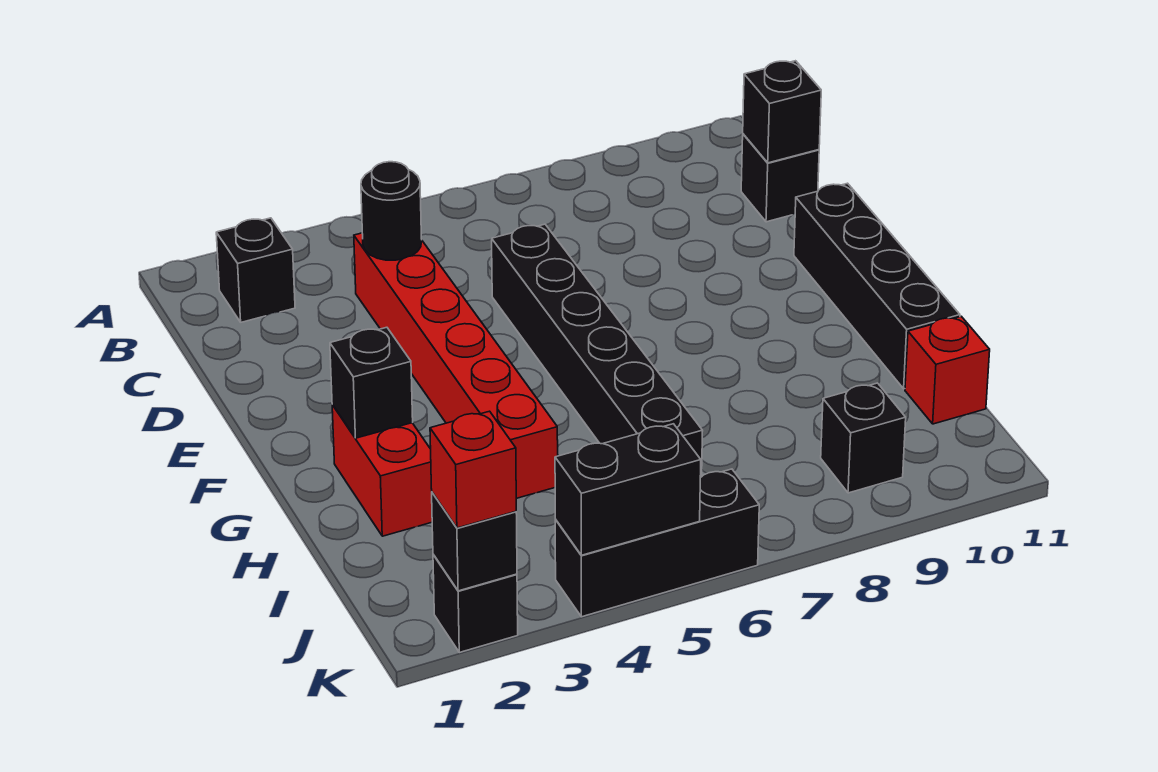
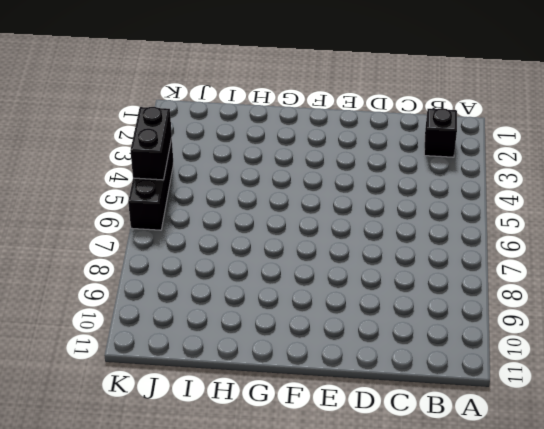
none -> red brick C4:H4 level 1
none -> black brick C11 level 1
none -> black brick D6:I6 level 1

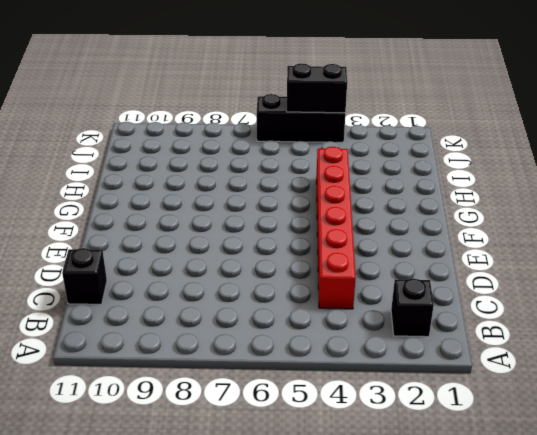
none -> black brick D6:I6 level 1
none -> black brick E11:H11 level 1
none -> red brick G2:H2 level 1

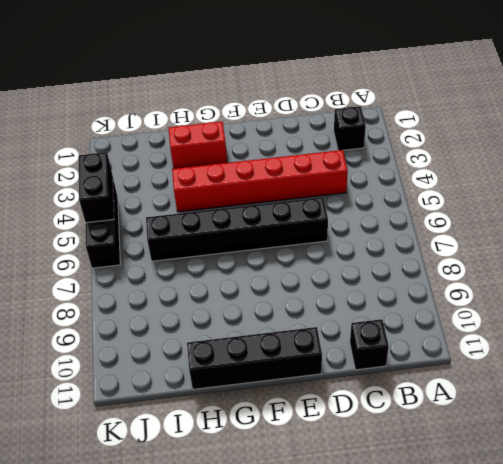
none -> red brick I11 level 1
none -> black brick J9 level 1
none -> black brick K2 level 1

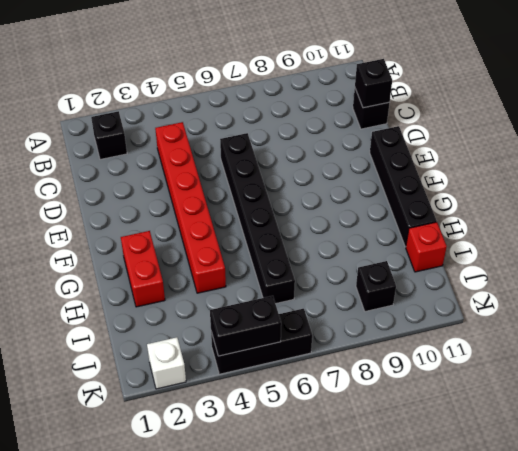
white brick K2 level 1 -> black brick K2 level 1
none -> black round brick C4 level 2
none -> black brick G2 level 2
none -> black brick K2 level 2

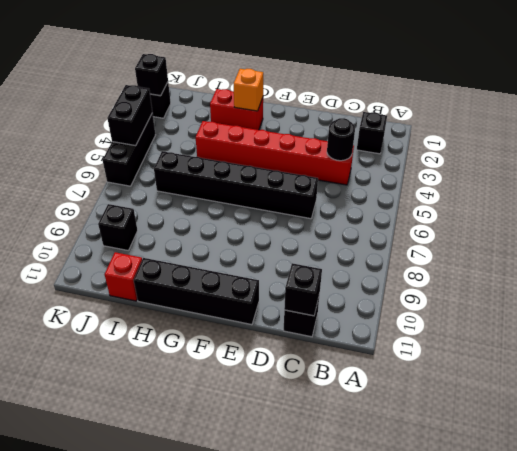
orange brick G2 level 2 -> black brick G2 level 2
none -> red brick K2 level 3

